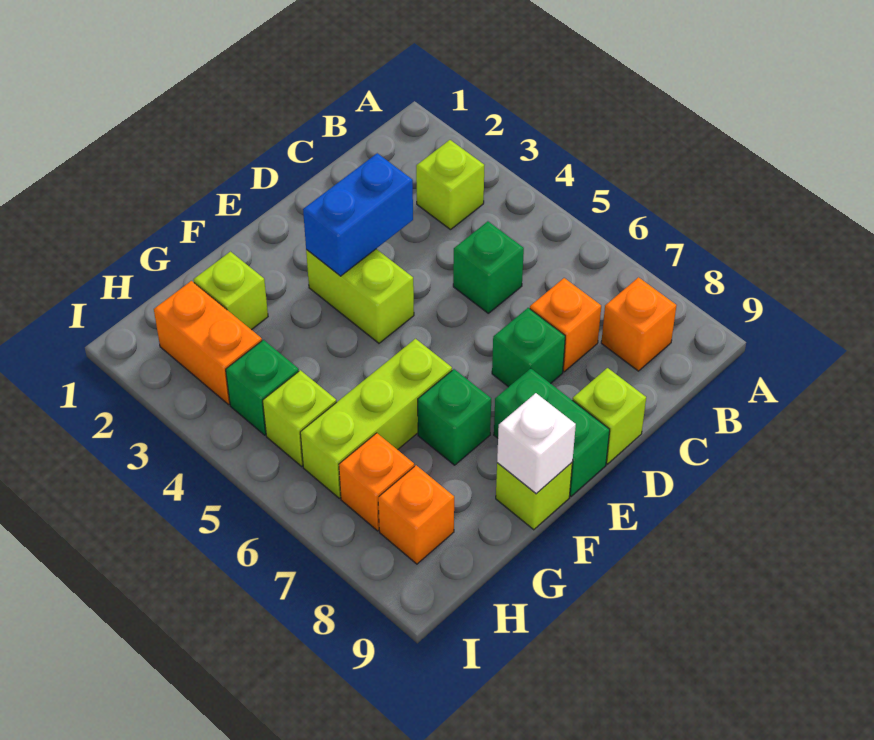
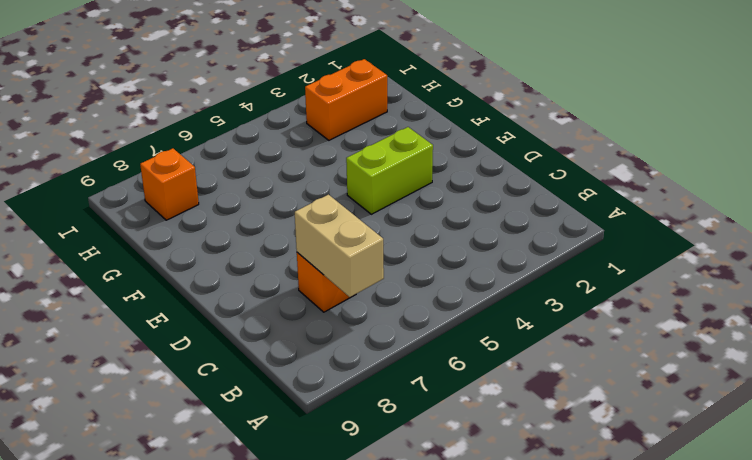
tan brick B7:C7 level 2 -> none
none -> lime brick B3 level 1
none -> orange brick B8 level 1
none -> green brick C5 level 1

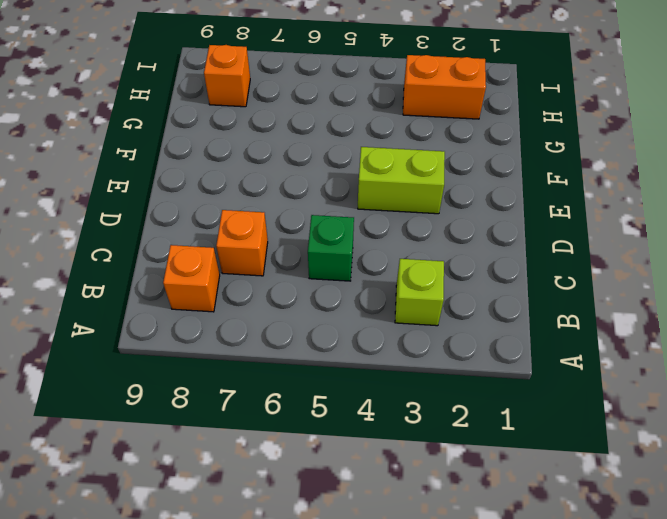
none -> green brick D7 level 1
none -> lime brick D9 level 1
none -> green brick E8:E9 level 1

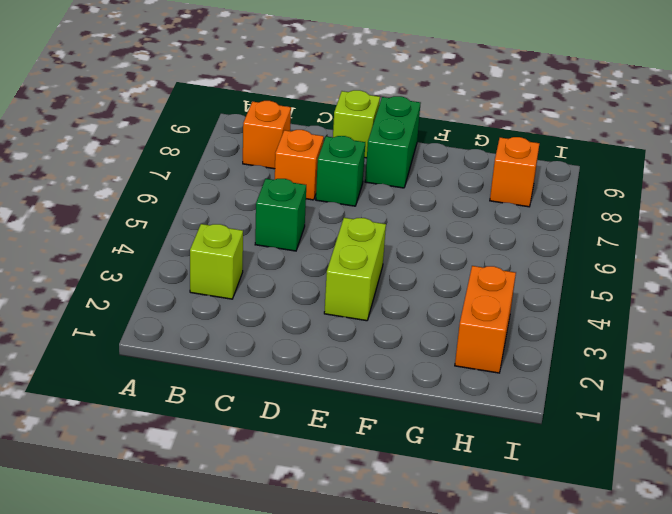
none -> lime brick F6:H6 level 1
none -> green brick F7 level 1
none -> lime brick F9 level 1

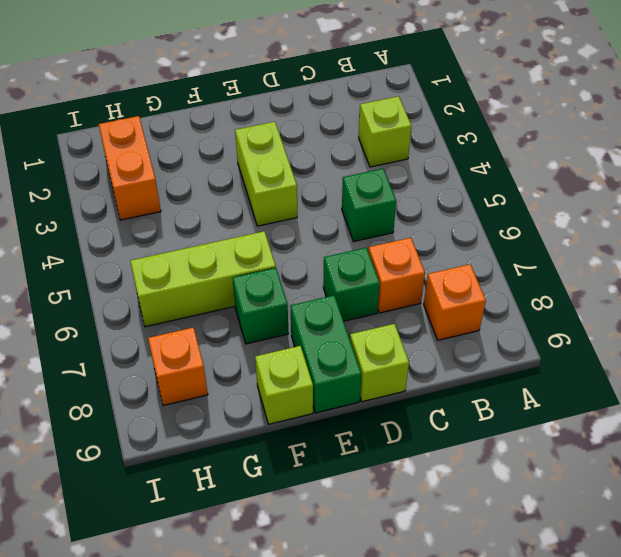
none -> lime brick G2 level 1
none -> green brick H4 level 1
none -> lime brick H5 level 1

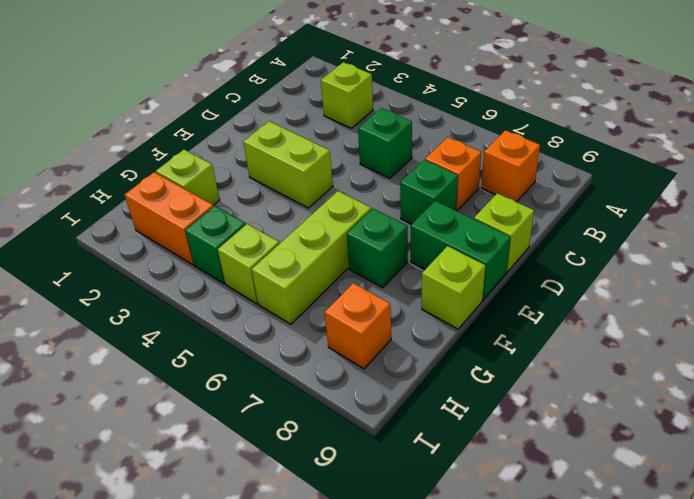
none -> orange brick H7 level 1
none -> blue brick D3:E3 level 2
none -> white brick F9 level 2

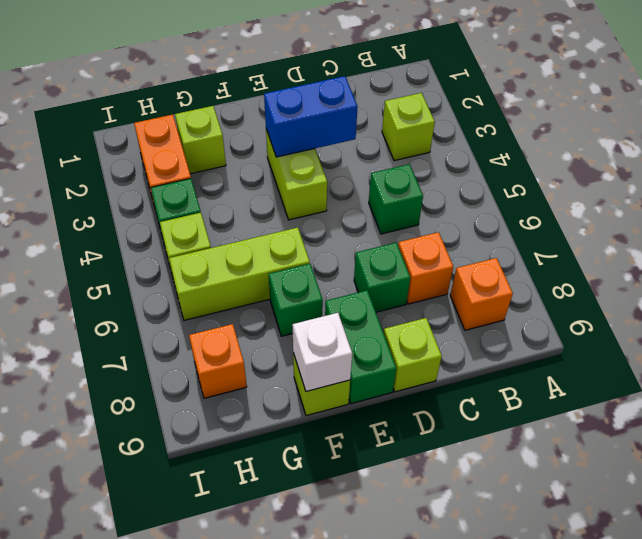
none -> orange brick H7 level 1

